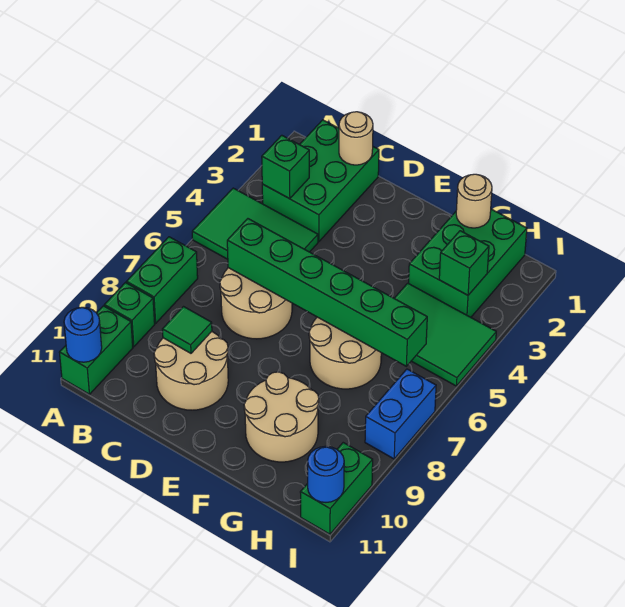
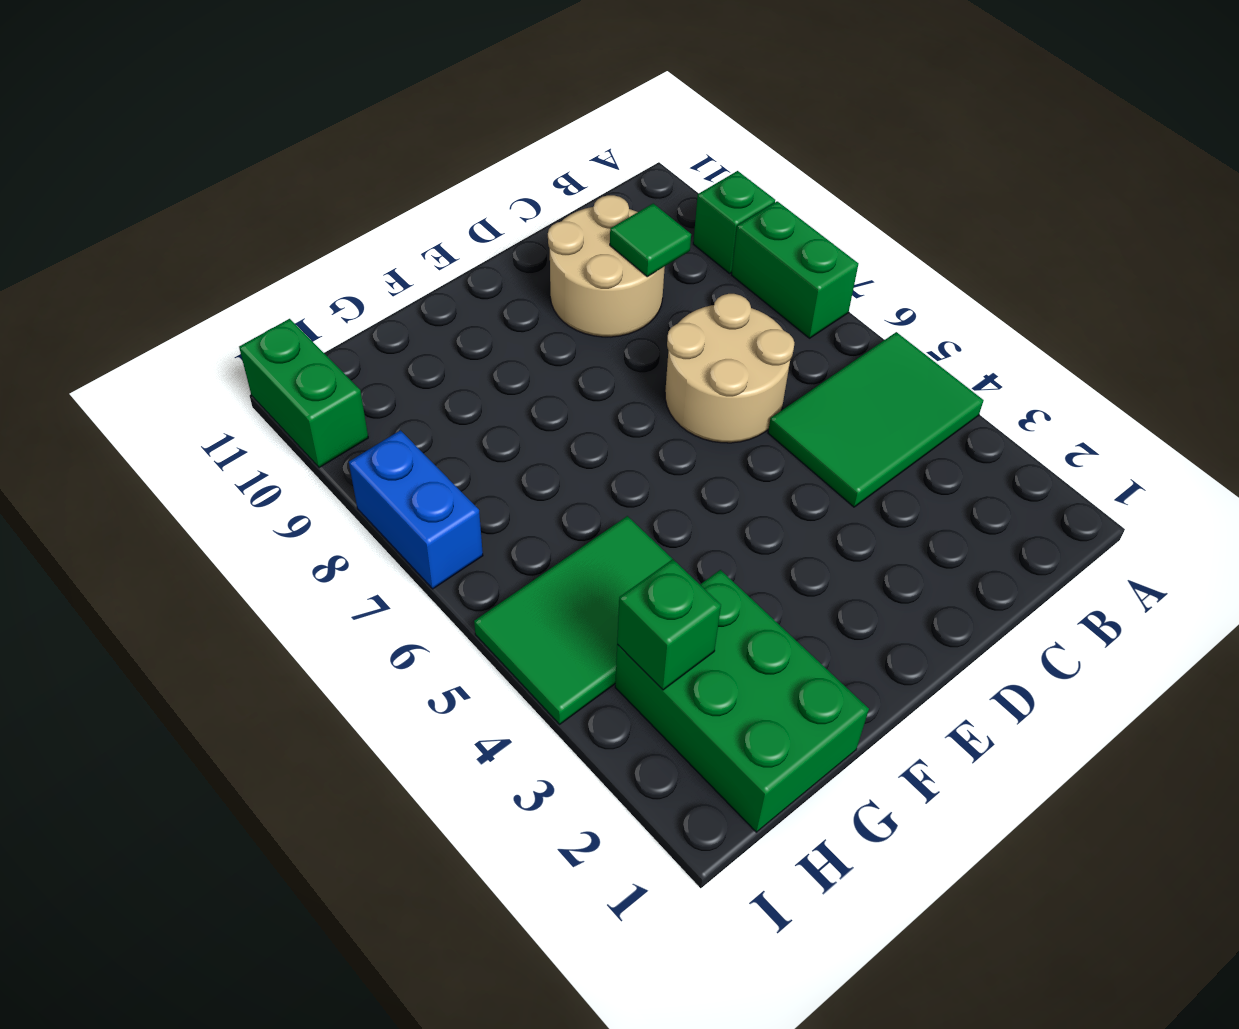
none -> green brick A10:A11 level 1
none -> green brick B1:C3 level 1
none -> tan round brick F6:G7 level 1

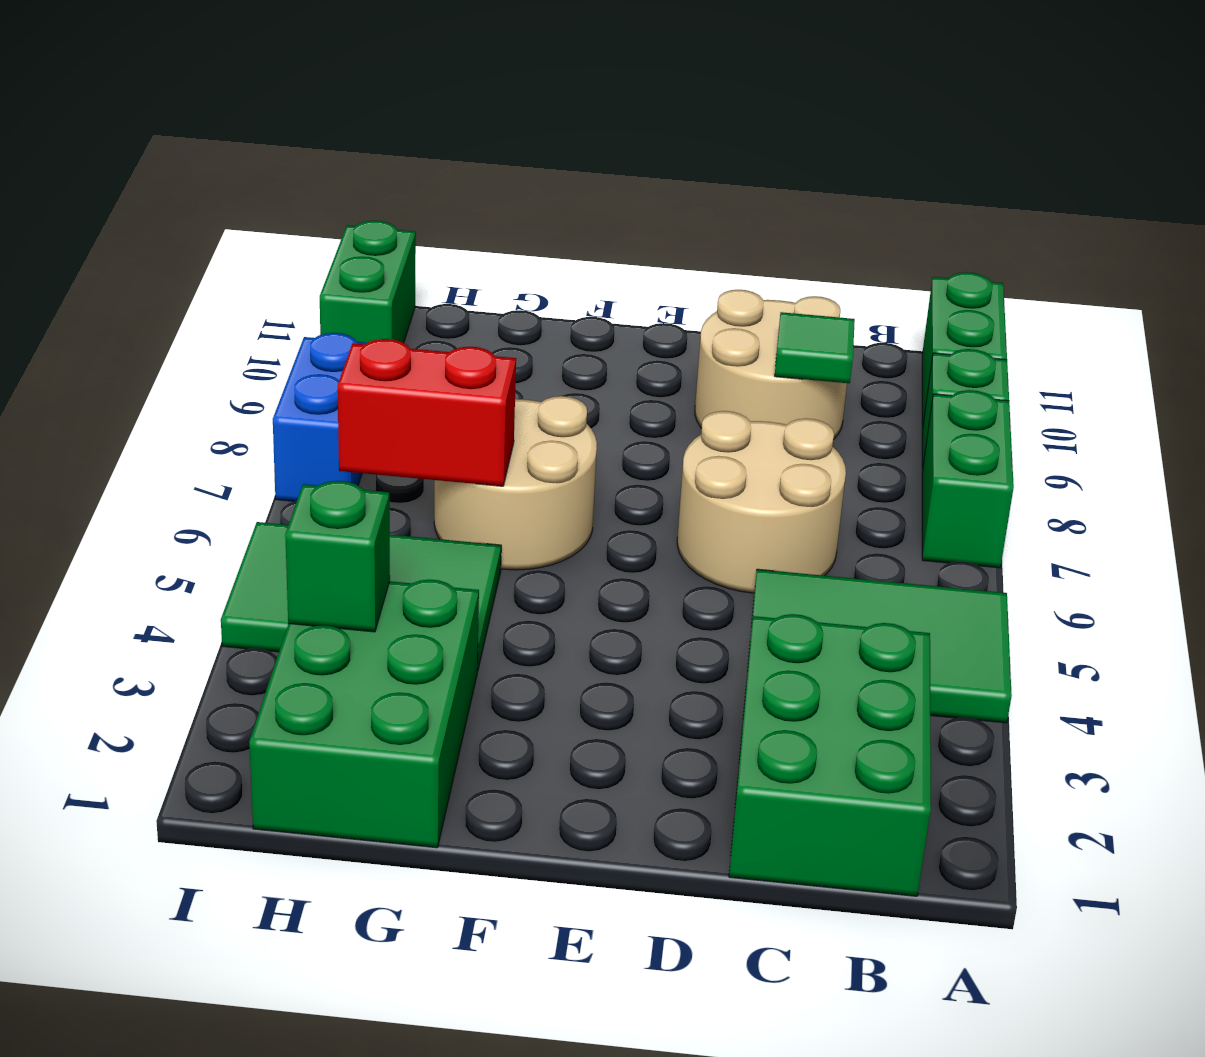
red brick G6:H6 level 2 -> green brick C6:H6 level 2
none -> tan round brick F9:G10 level 1
none -> blue round brick A11 level 2
none -> green brick B3 level 2

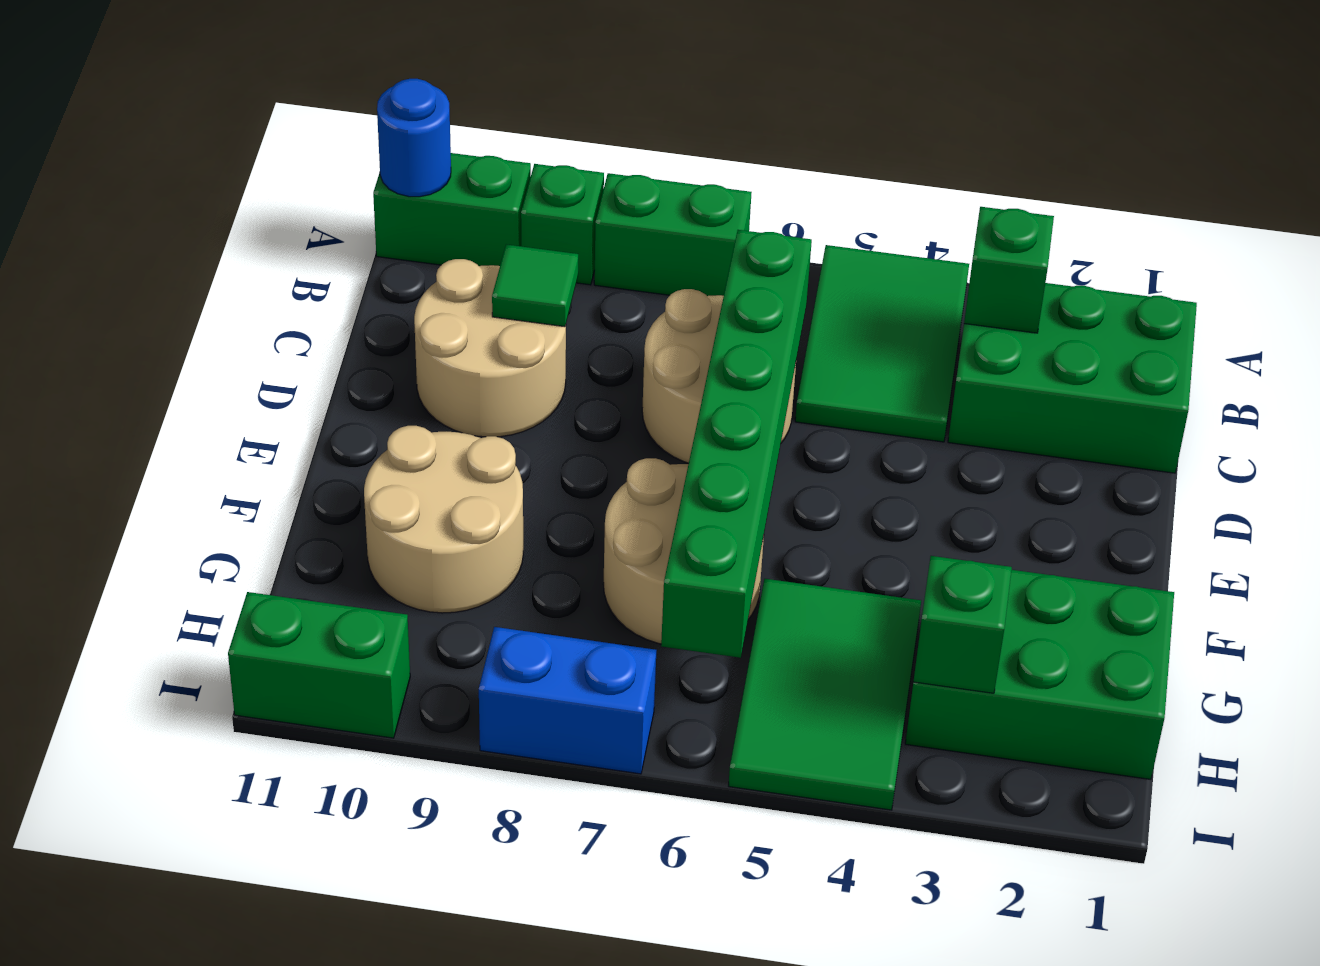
none -> tan round brick C1 level 2
none -> tan round brick G1 level 2
none -> blue round brick I11 level 2

